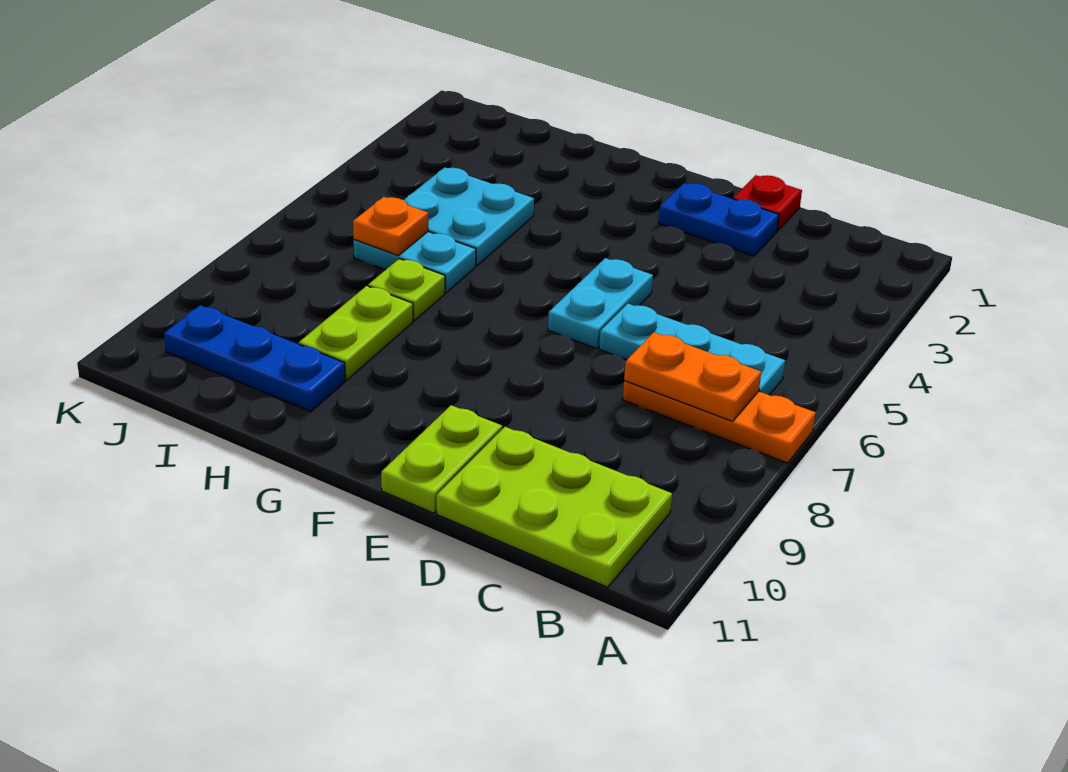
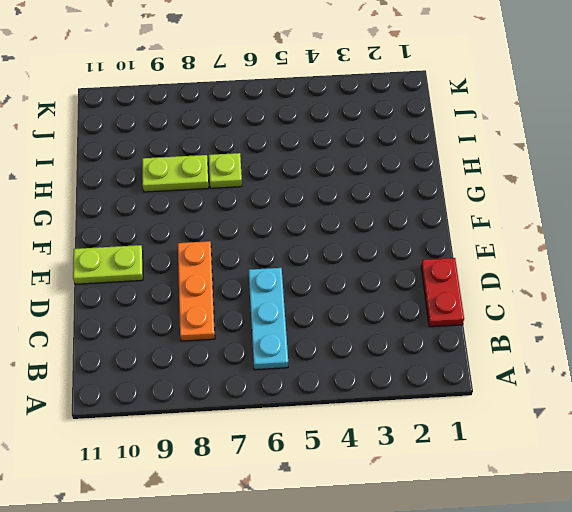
red plate C1:D1 level 1 -> red plate D1 level 1
orange plate C8:E8 level 1 -> orange plate A7:C7 level 1
none -> lime plate B10:D11 level 1
none -> blue plate D2:E2 level 1
none -> cyan plate E5:E6 level 1

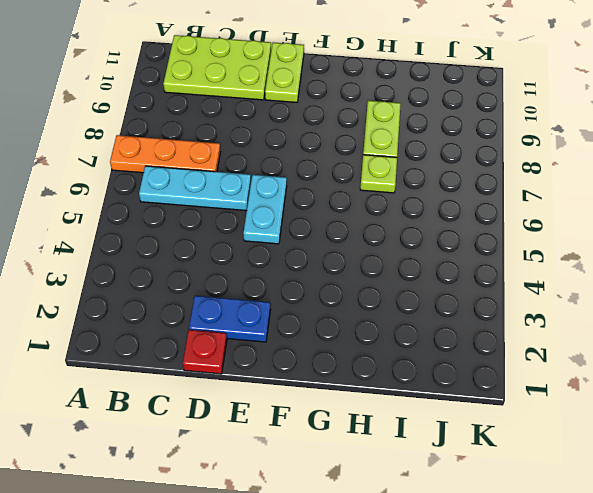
none -> cyan plate H4:I5 level 1
none -> cyan plate H6:I6 level 1
none -> blue plate H10:J10 level 1

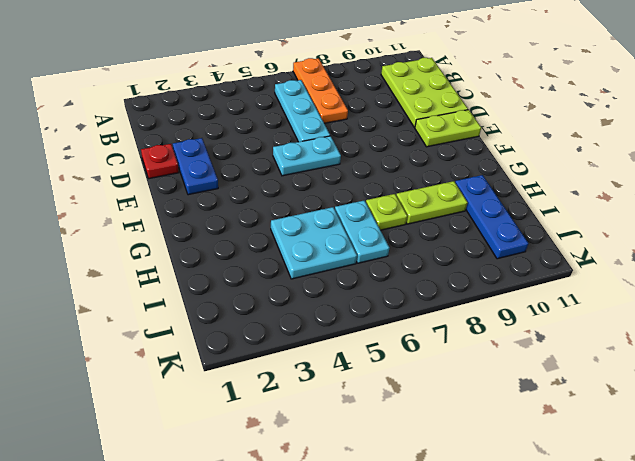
none -> orange plate B7:C7 level 2
none -> orange plate I6 level 2

